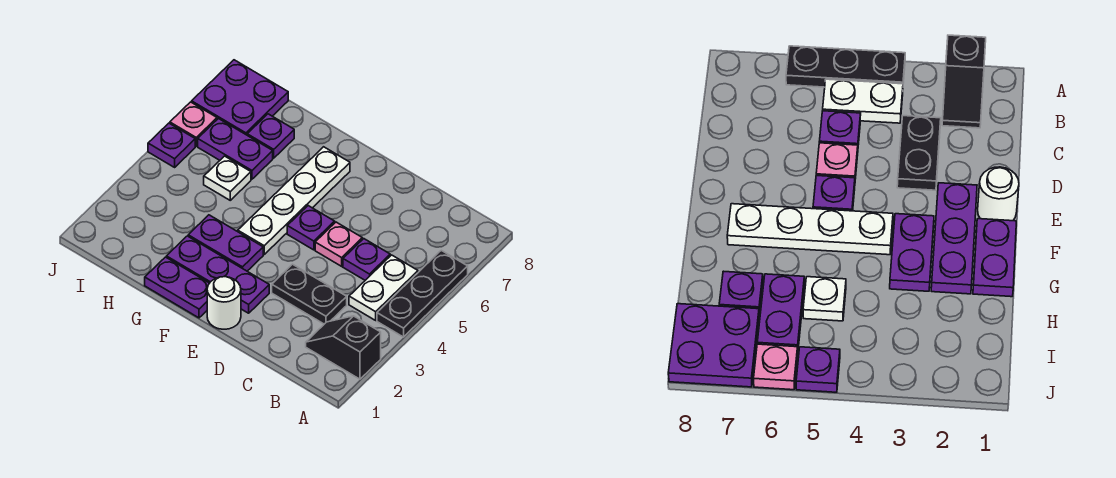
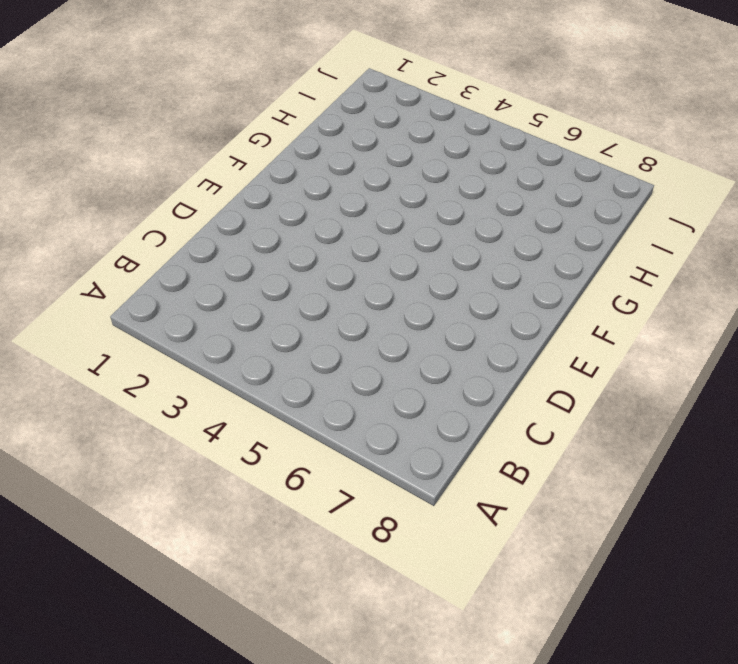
none -> black slope A2:B2 level 1 top A
none -> black plate A4:A6 level 1
none -> white plate B4:B5 level 1

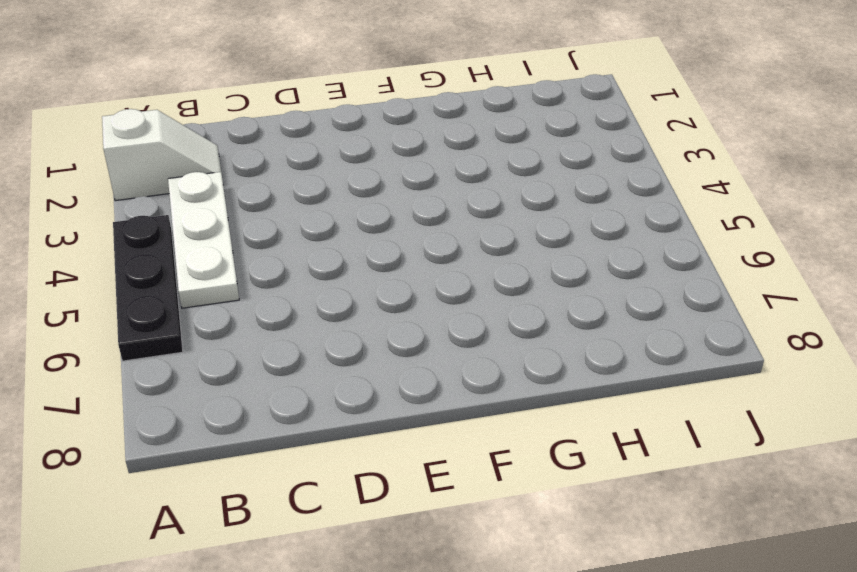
white slope A2:B2 level 1 top A -> black slope A2:B2 level 1 top A
white plate B3:B5 level 1 -> white plate B4:B5 level 1
none -> black plate C3:D3 level 1
none -> purple plate C5 level 1
none -> pink plate D5 level 1

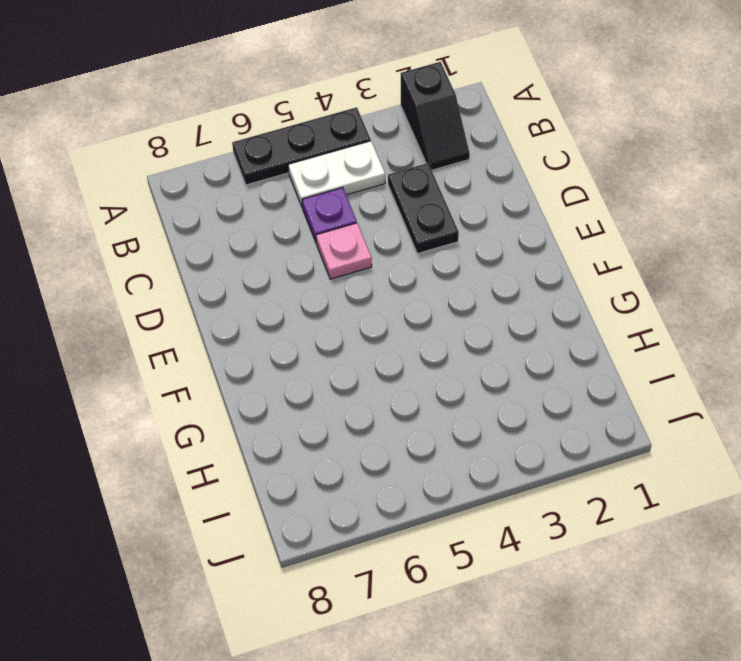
none -> white round brick E1 level 1
none -> purple plate E2:G2 level 1
none -> purple plate E5 level 1

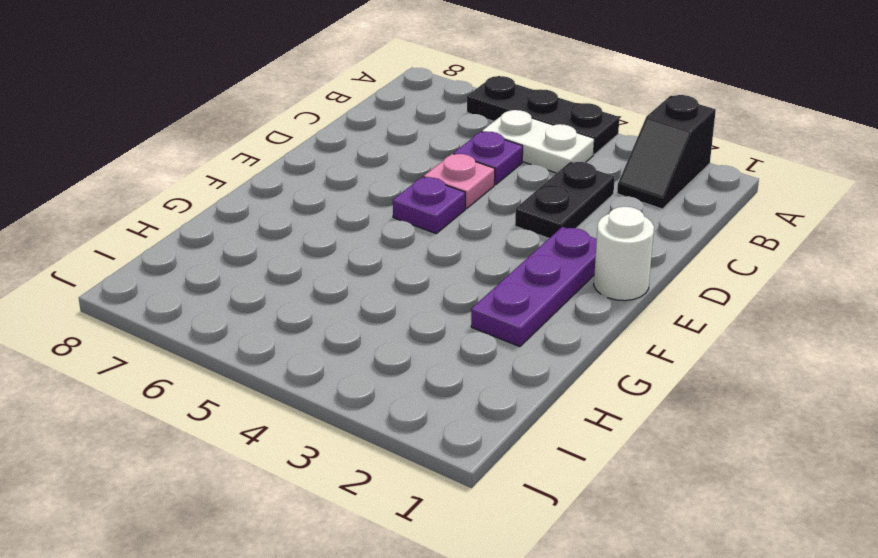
none -> purple plate F1:G1 level 1
none -> purple plate F3:G3 level 1
none -> white plate F4:F7 level 1

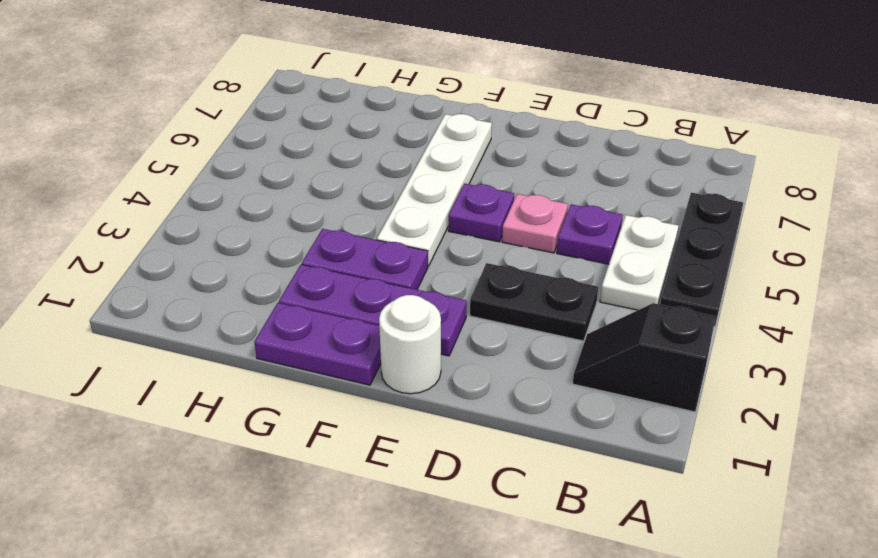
none -> white plate H5 level 1
none -> purple plate H6:I6 level 1
none -> purple plate H7 level 1

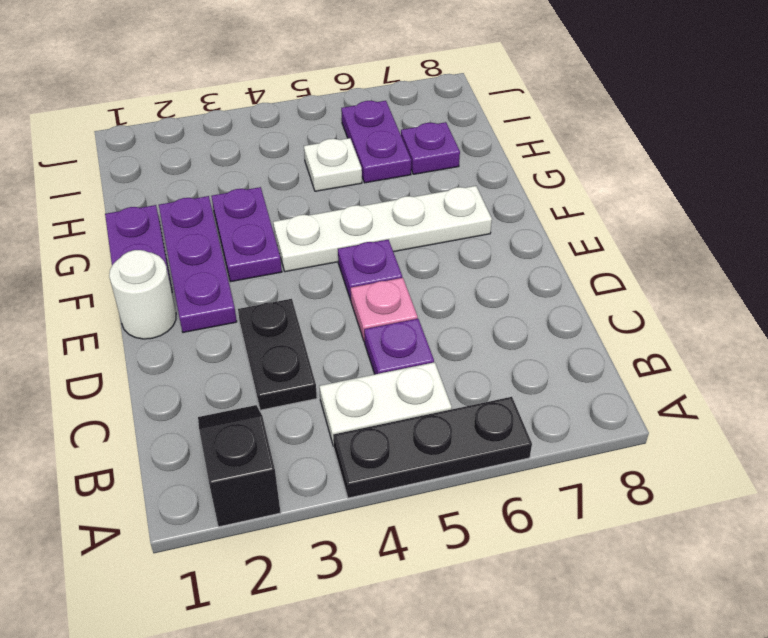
none -> purple plate I7:J8 level 1
none -> purple plate J5 level 1
none -> pink plate J6 level 1

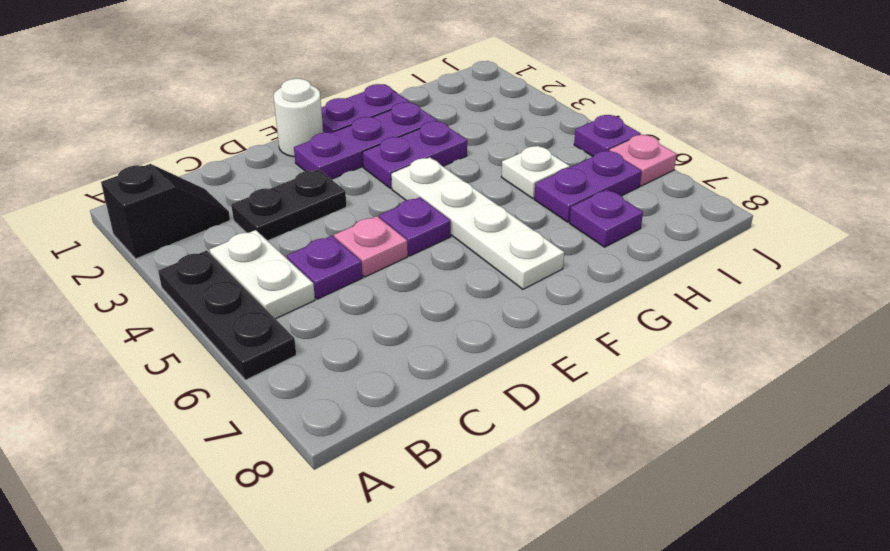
none -> purple plate I7:J8 level 1

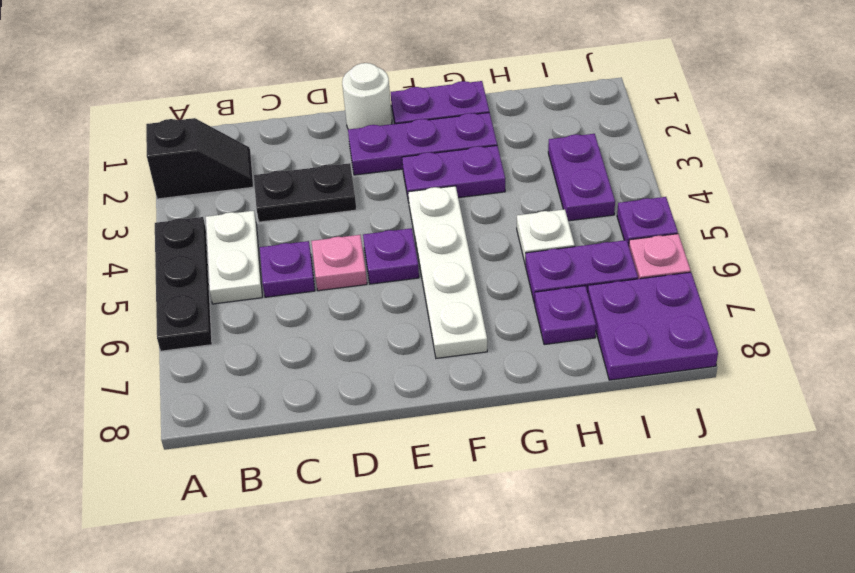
purple plate I3:I4 level 1 -> none

